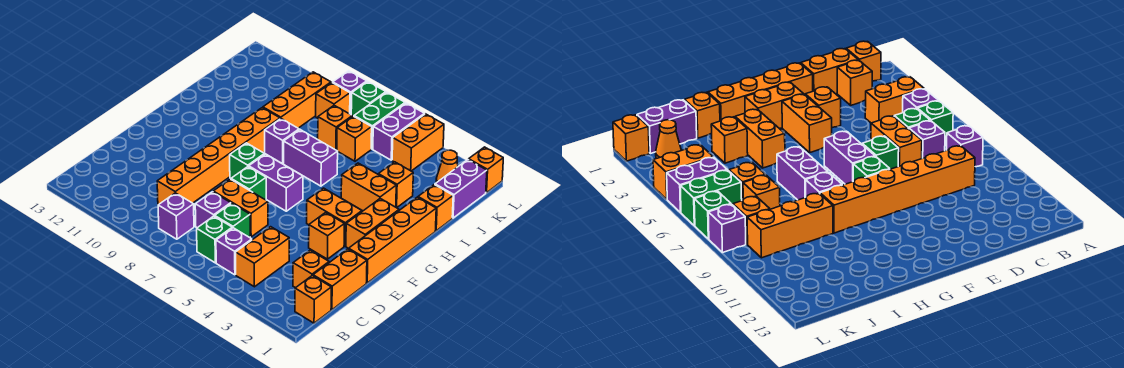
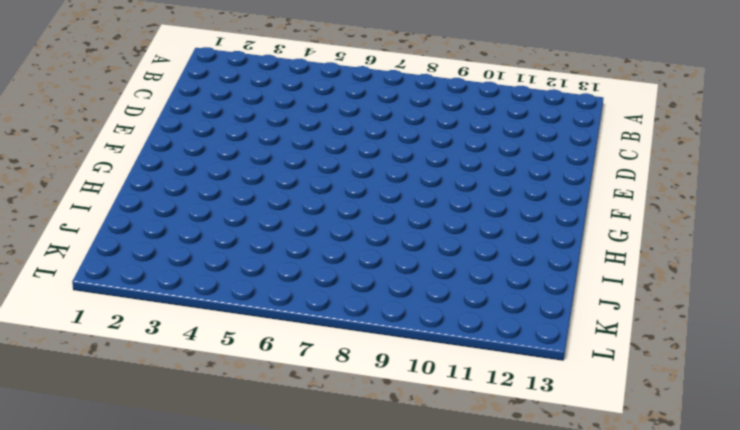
none -> orange brick B1 level 1
none -> orange brick B4:C4 level 1
none -> purple brick B5 level 1
none -> green brick B6 level 1

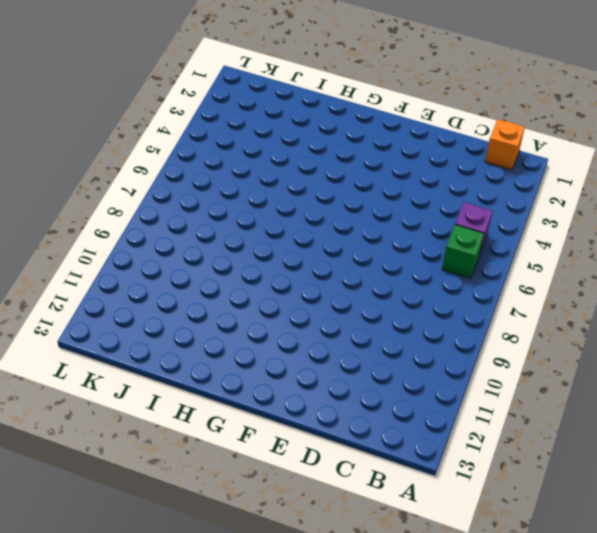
none -> orange brick B4:C4 level 1
none -> purple brick B8 level 1
none -> orange brick C1:D1 level 1
none -> orange brick C2 level 1

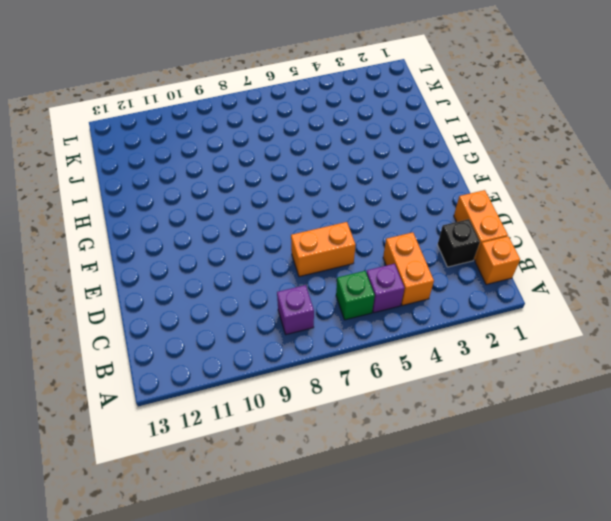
black brick C2 level 1 -> orange brick C2 level 1
none -> green brick C6 level 1
none -> purple brick C7 level 1
none -> orange brick C9:H9 level 1
none -> orange brick E1:H1 level 1

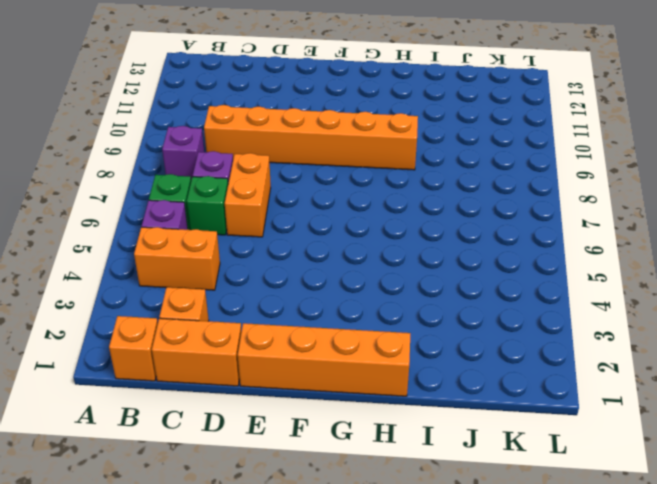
none -> orange brick E3 level 1
none -> green brick E7 level 1
none -> orange brick F2:G2 level 1
none -> orange brick F3:F4 level 1

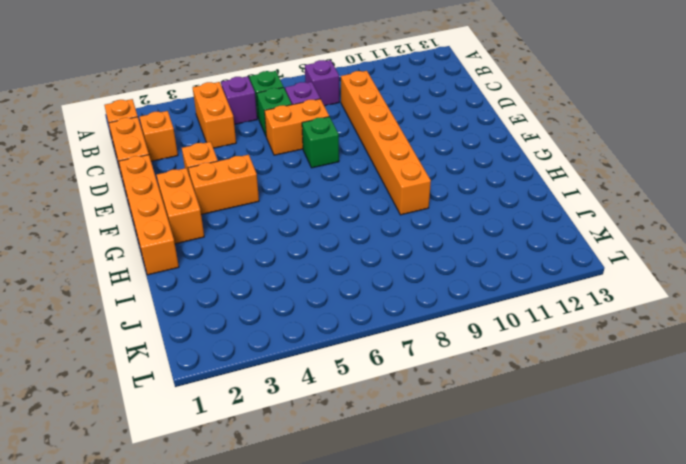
none -> purple brick F6:F7 level 1
none -> green brick F8 level 1
none -> orange brick H3:H4 level 1
none -> purple brick H6:H7 level 1

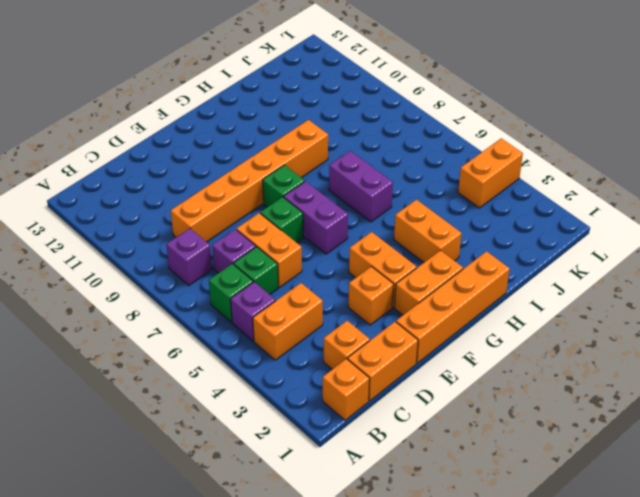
none -> purple brick H8 level 1
none -> orange brick I1 level 1
none -> orange brick I3 level 1
none -> orange brick I9:K9 level 1

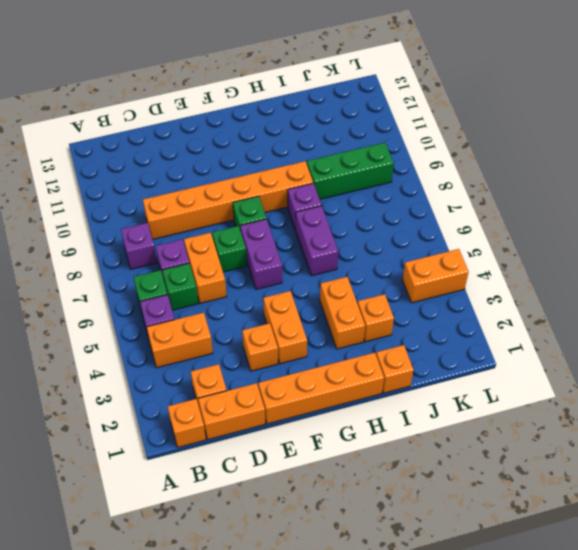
green brick I9:K9 level 1 -> orange brick I9:K9 level 1
none -> orange brick F2:G2 level 1
none -> purple brick J1:K1 level 1
none -> orange brick J6 level 1
none -> orange brick J7 level 1

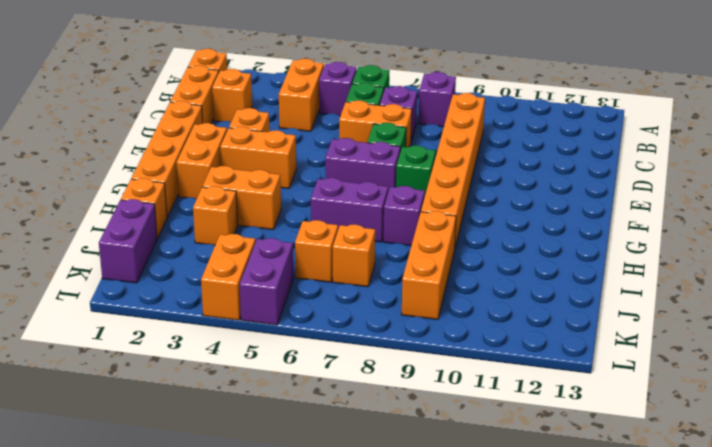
none -> orange cone K2 level 1
none -> green brick K6:L6 level 1
none -> orange brick K8 level 1
none -> orange brick L1 level 1

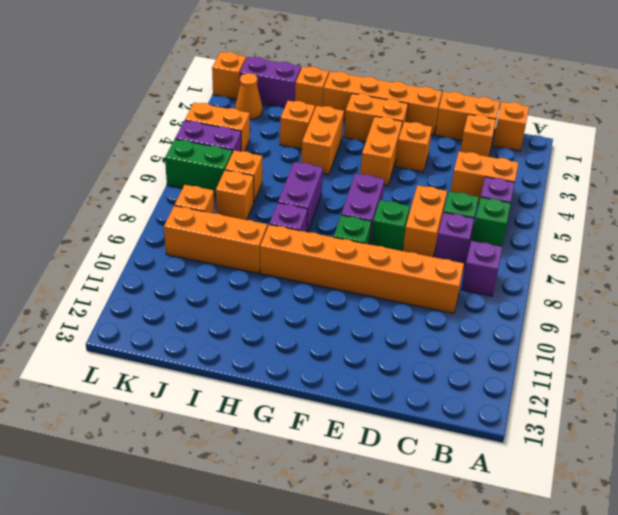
none -> green brick L7 level 1
none -> purple brick L8 level 1

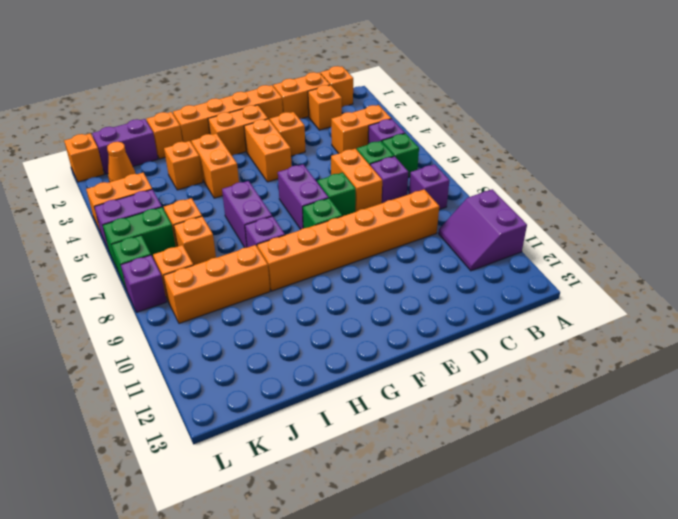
purple slope A10:B11 level 1 top A -> none

